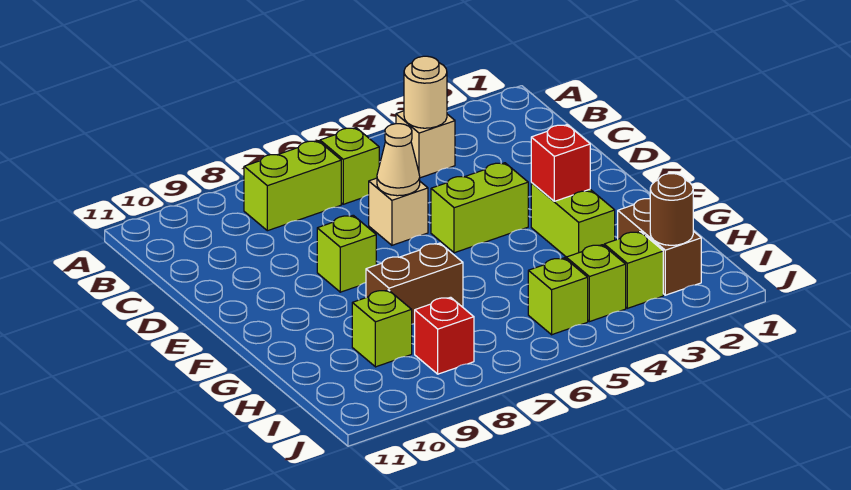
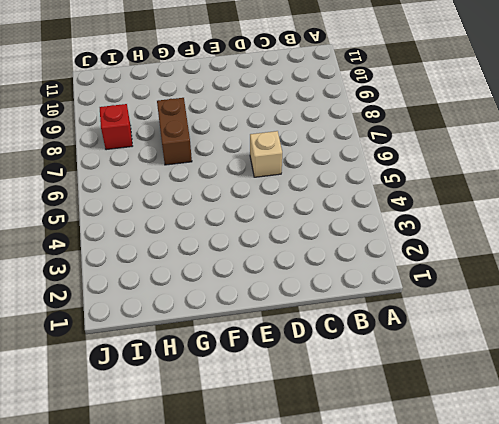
none -> tan brick B4 level 1
none -> lime brick B6 level 1
none -> lime brick B7:B8 level 1

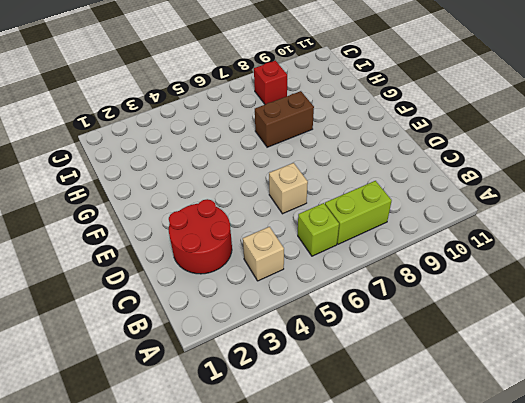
red round brick C2:D3 level 1 -> none
none -> lime brick E4:E5 level 1
none -> lime brick E8 level 1
none -> lime brick F3:G3 level 1

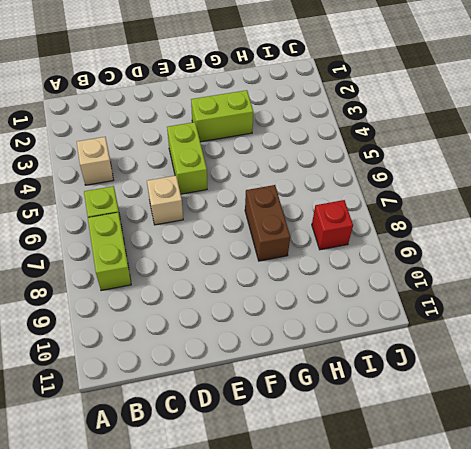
none -> lime brick E8 level 1
none -> brown brick H2:I2 level 1
none -> lime brick H9 level 1

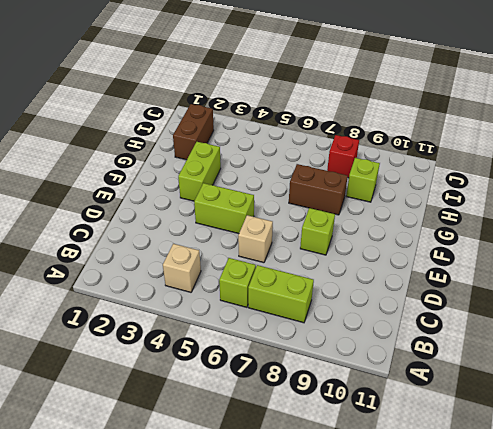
none -> lime brick I3 level 1
none -> lime brick I4 level 1
none -> lime brick I5 level 1

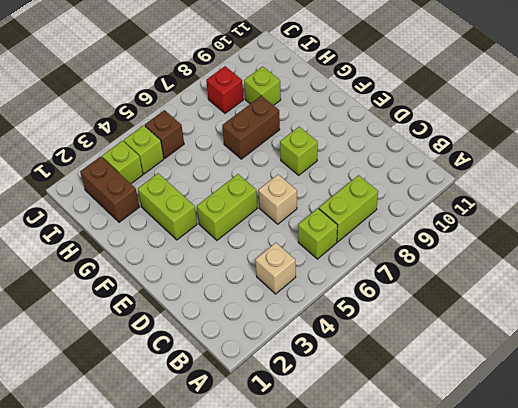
brown brick I5 level 1 -> lime brick I5 level 1
none -> tan round brick B4 level 2
none -> tan cone D6 level 2
none -> red brick F3 level 2

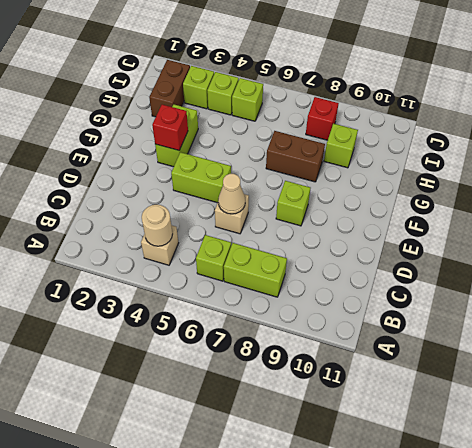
none -> brown round brick I2 level 2

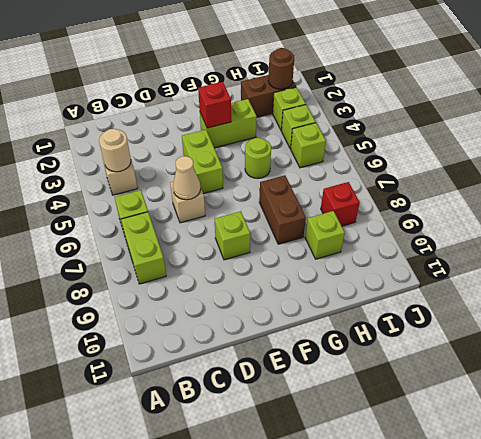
lime round brick G5 level 1 -> none

